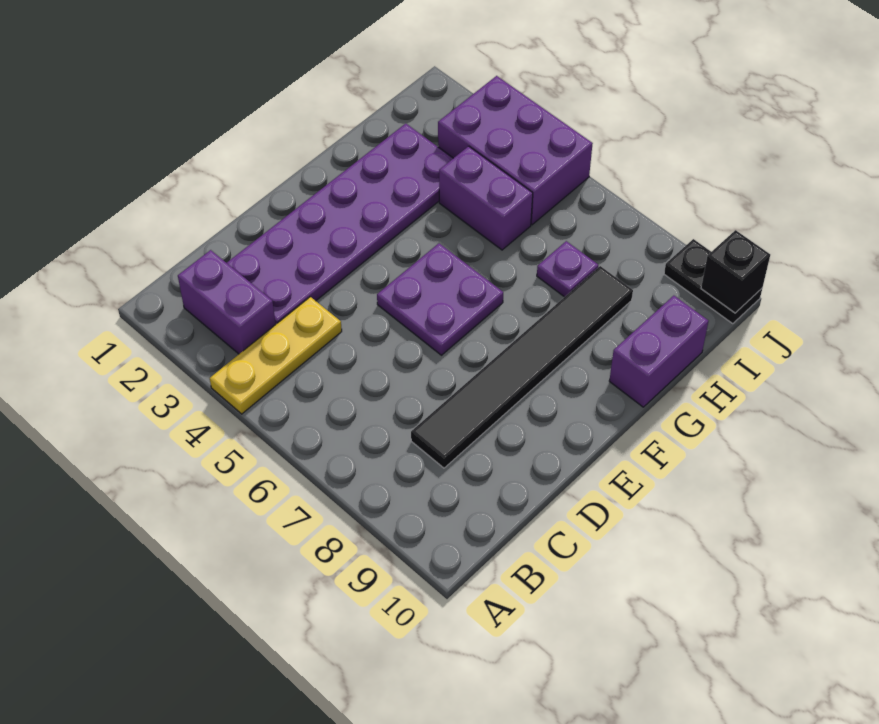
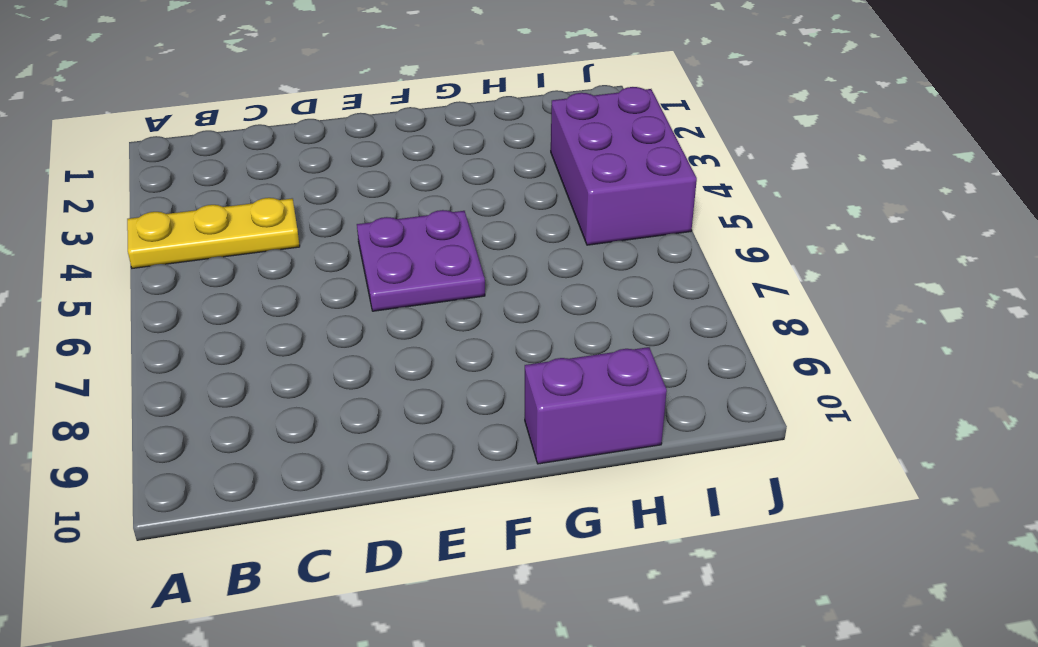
none -> purple brick B2:B3 level 1
none -> purple plate C2:H3 level 1

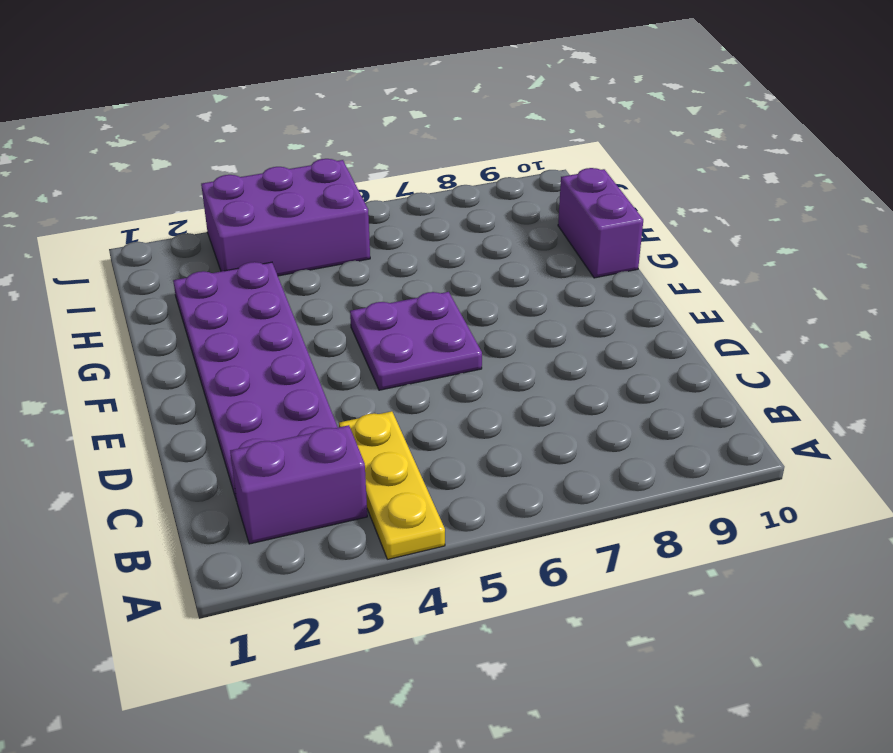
none -> black tile C8:H8 level 1
none -> purple brick H4:H5 level 1

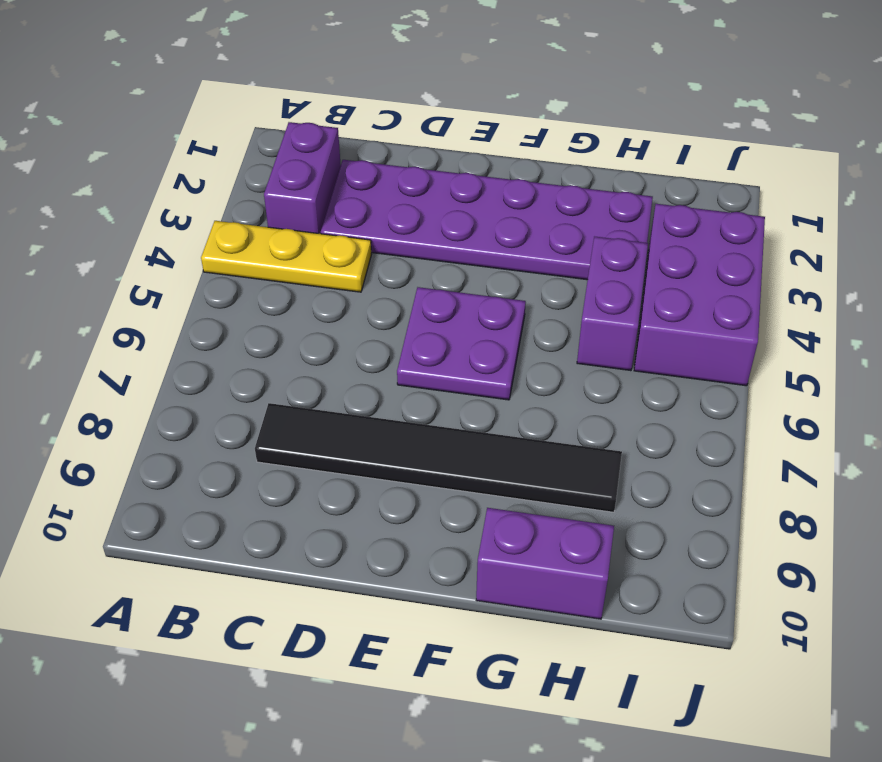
none -> purple plate H7 level 1
none -> black plate J9:J10 level 1

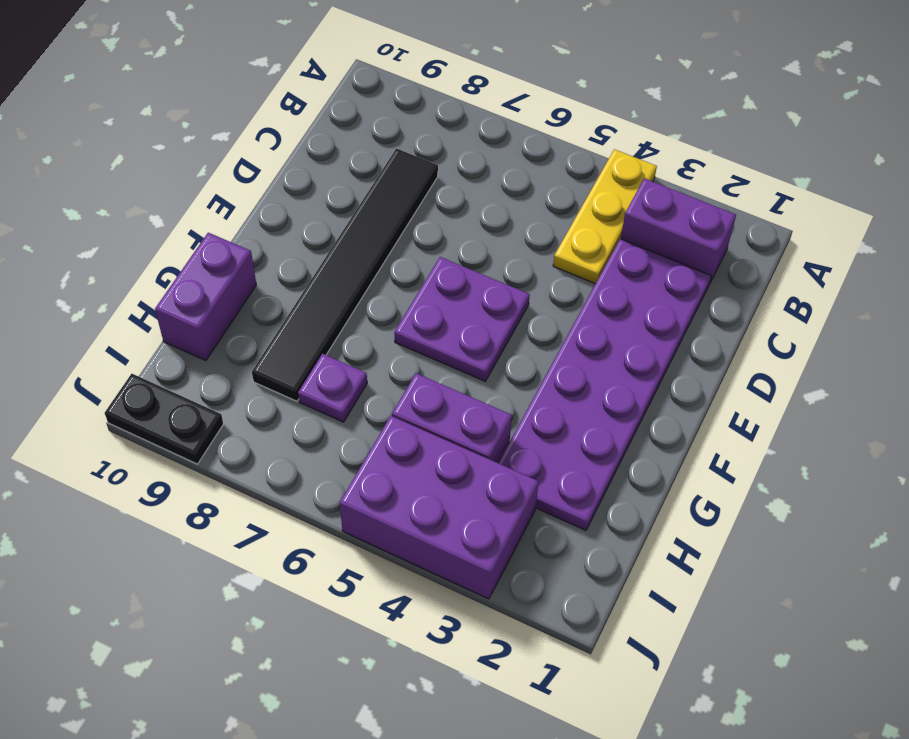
none -> black brick J10 level 2

